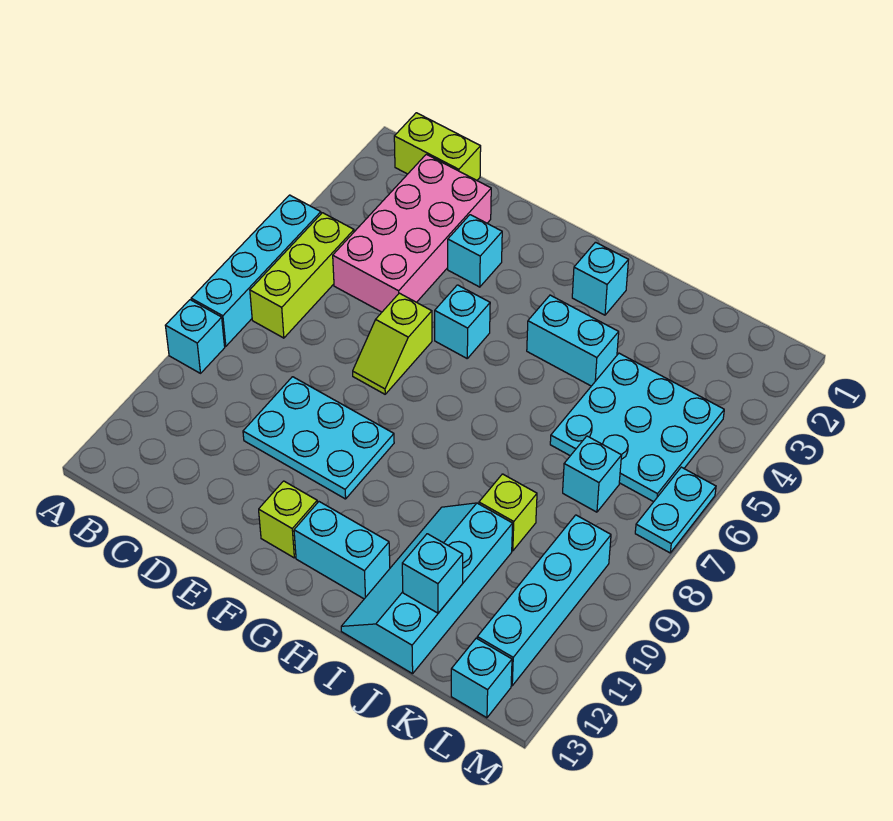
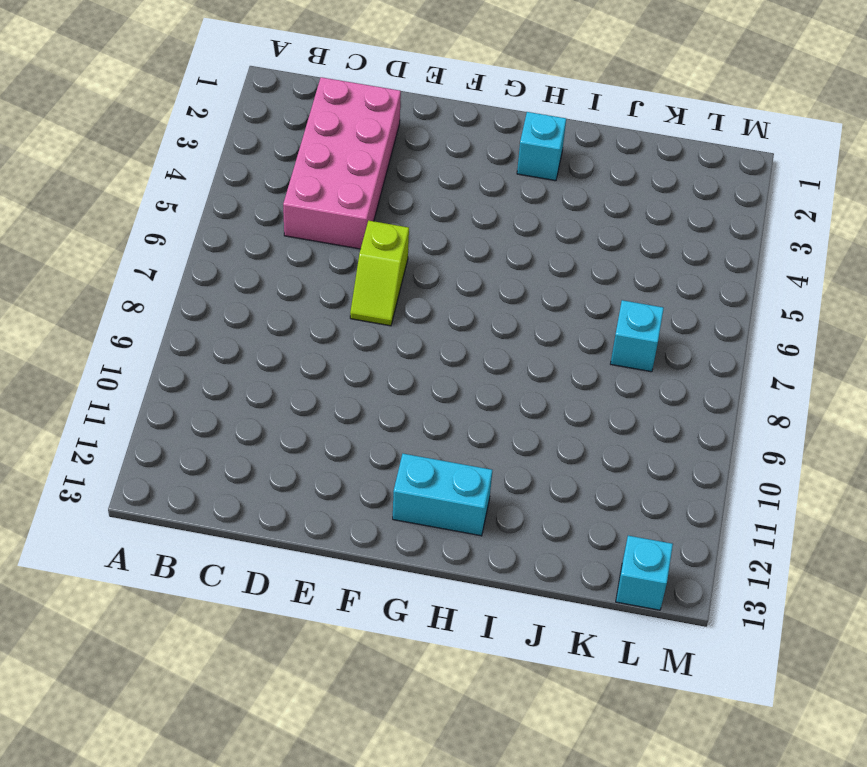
none -> cyan brick A5:A8 level 1
none -> cyan brick A9 level 1
none -> lime brick B1:C1 level 1

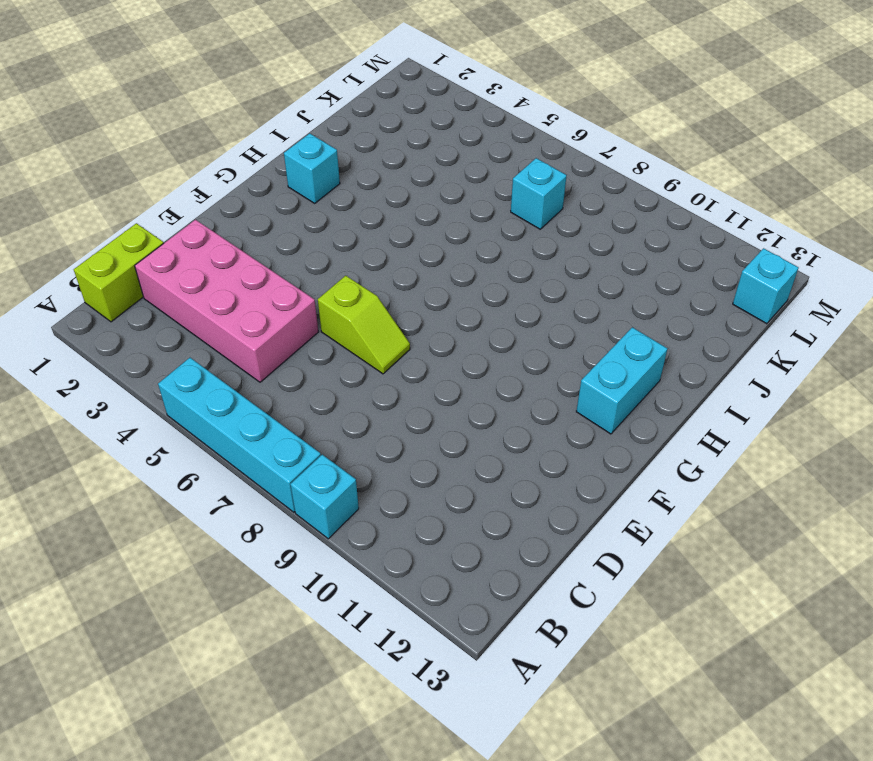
none -> lime brick B5:B7 level 1
none -> cyan plate D9:F10 level 1
none -> cyan brick E3 level 1

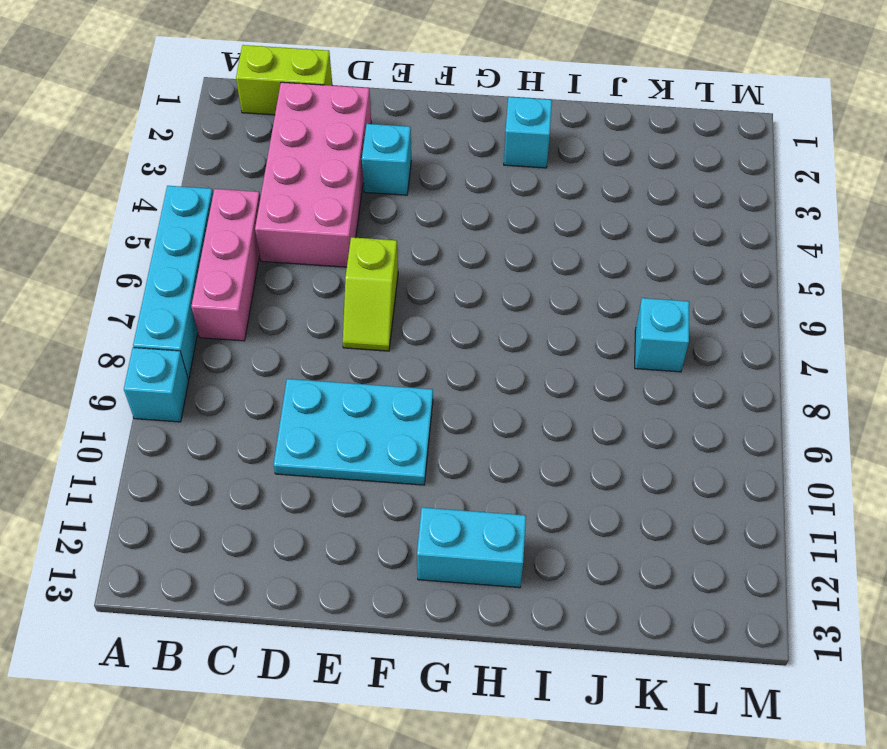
pink brick B5:B7 level 1 -> lime brick B5:B7 level 1
none -> cyan brick F5 level 1
none -> lime brick F12 level 1
none -> cyan brick H4:I4 level 1

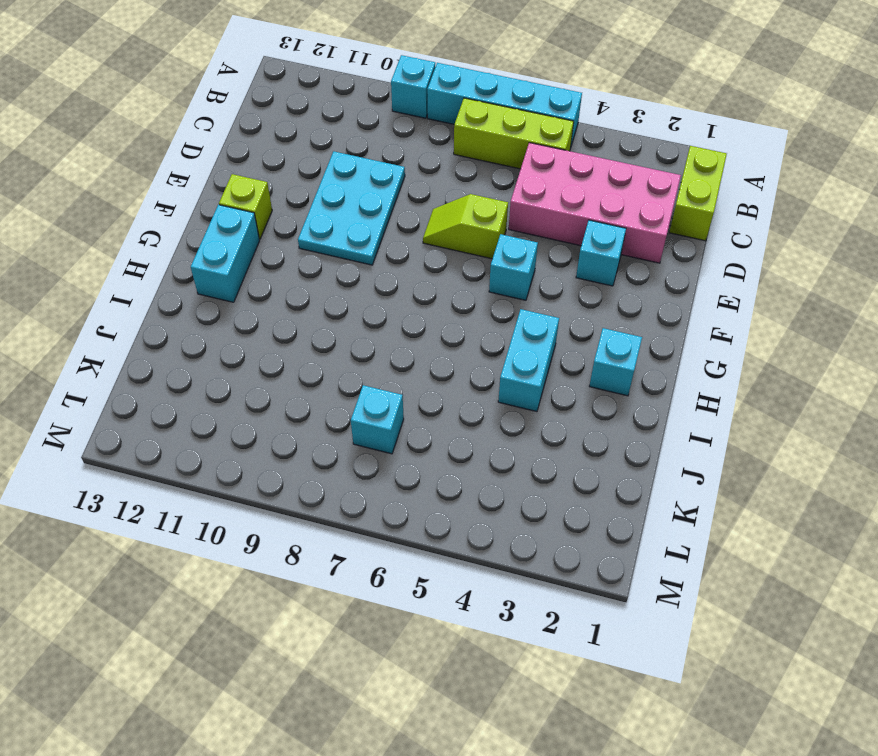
none -> cyan slope I10:J13 level 1 top J
none -> cyan plate J4:L6 level 1
none -> lime brick J9 level 1

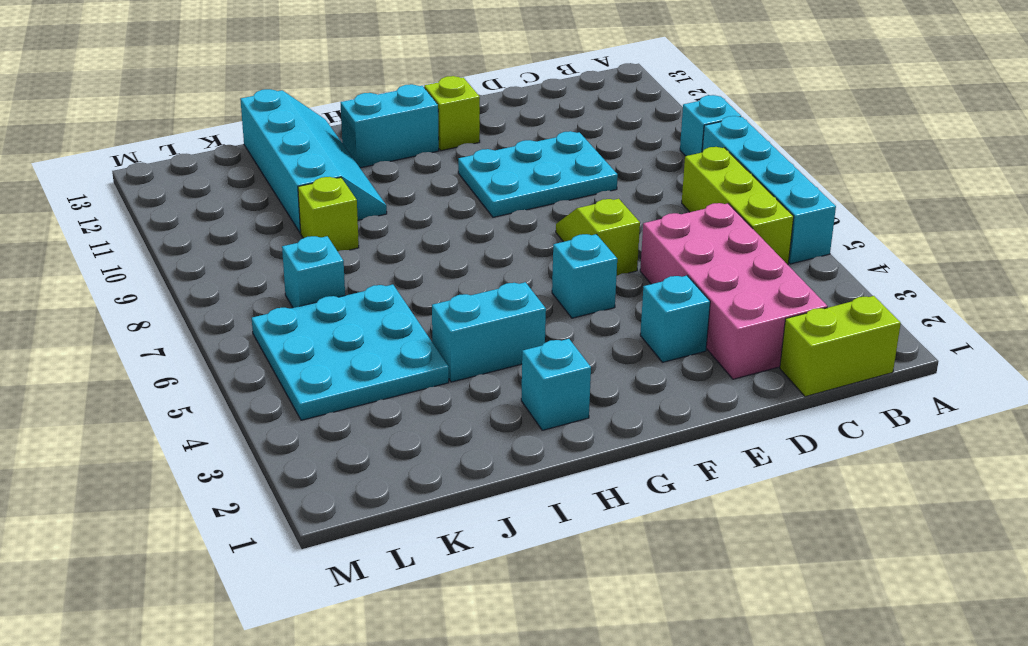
none -> cyan brick L9:L12 level 1
none -> cyan brick L13 level 1
none -> cyan plate M6:M7 level 1

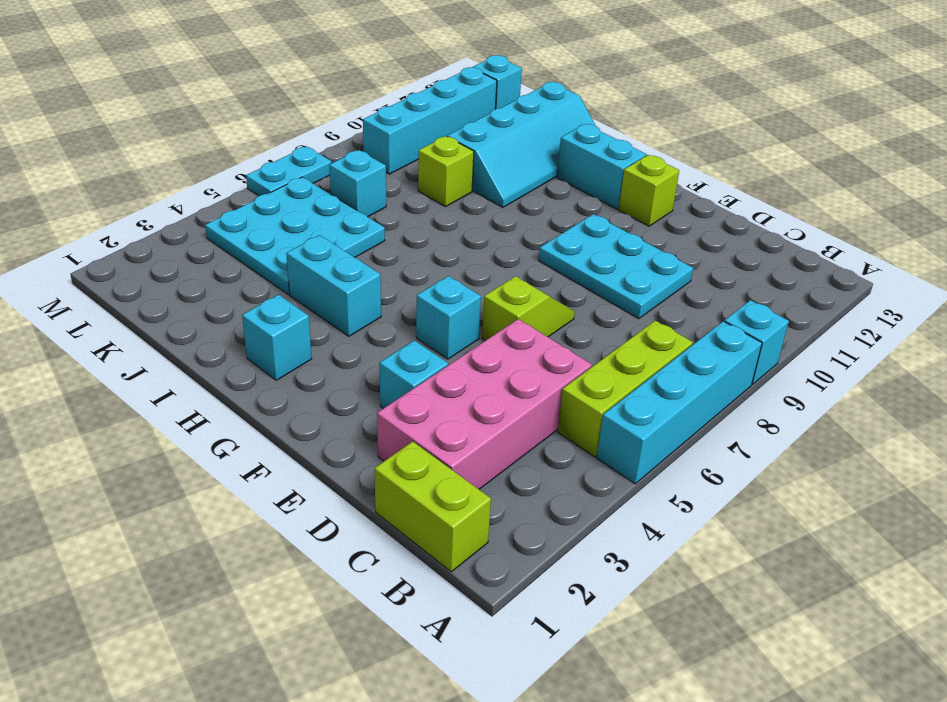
none -> cyan brick J12 level 2

